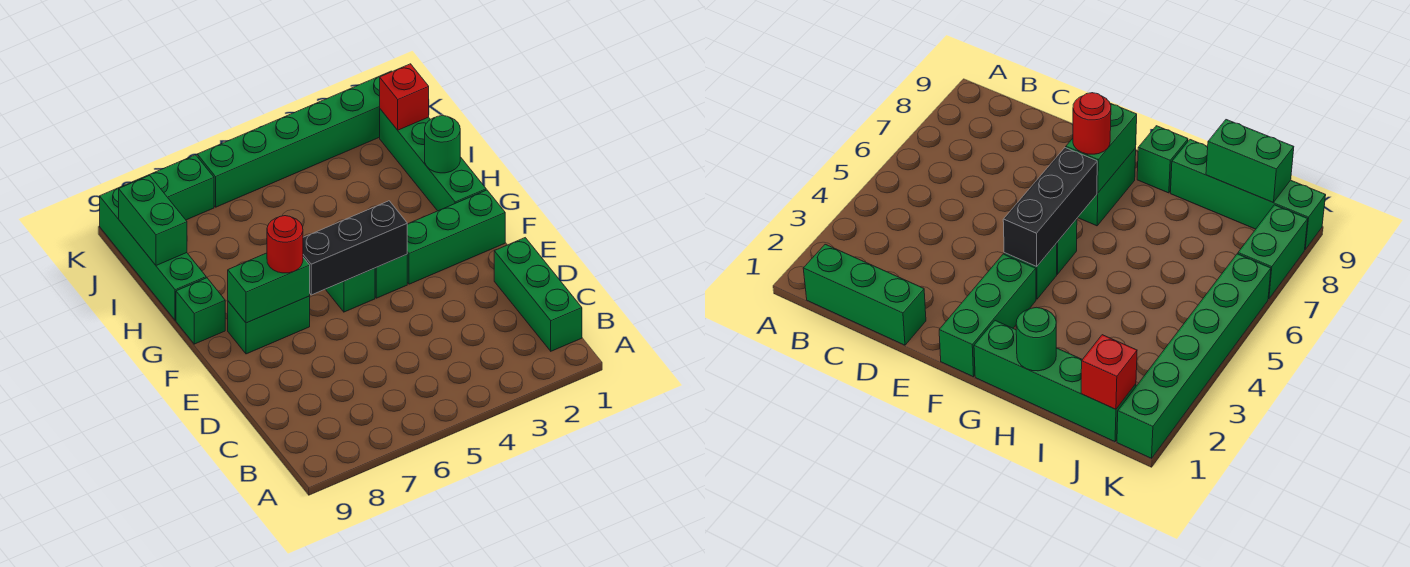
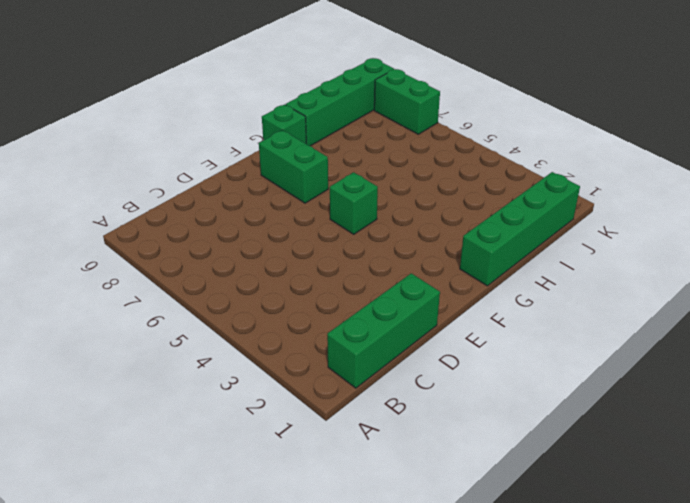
none -> green brick F1:F3 level 1
none -> green brick F4 level 1
none -> green brick K1:K6 level 1

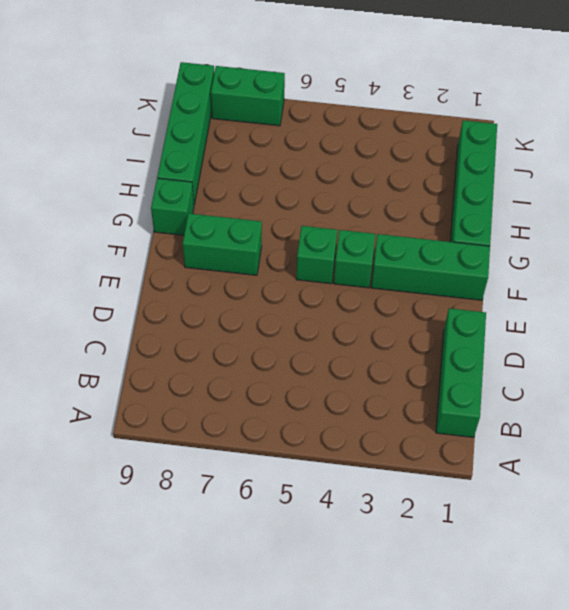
none -> green brick K1:K6 level 1
none -> black brick F4:F6 level 2
none -> green brick F7:F8 level 2

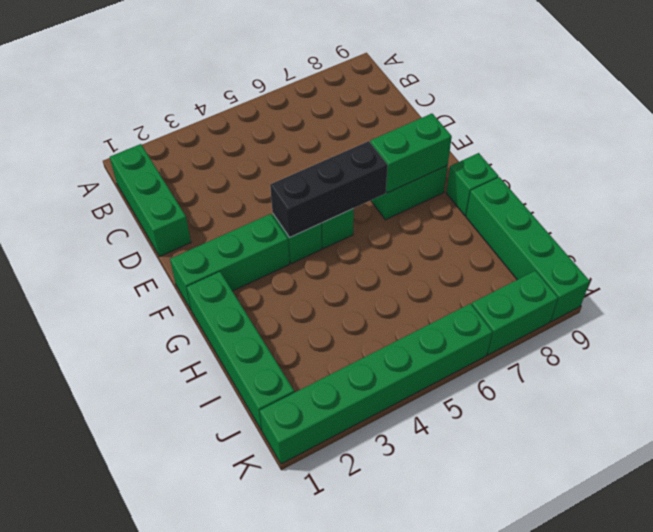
none -> green round brick H1 level 2
none -> green brick I9:J9 level 2
none -> red brick J1 level 2

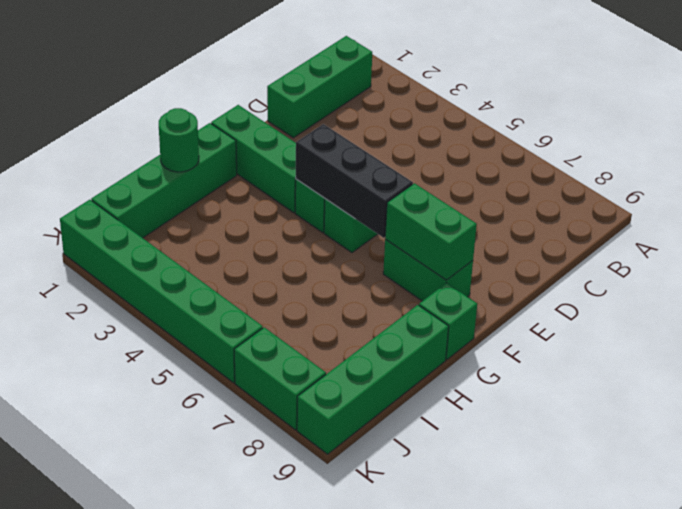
none -> green brick I9:J9 level 2
none -> red brick J1 level 2
none -> red round brick F7 level 3

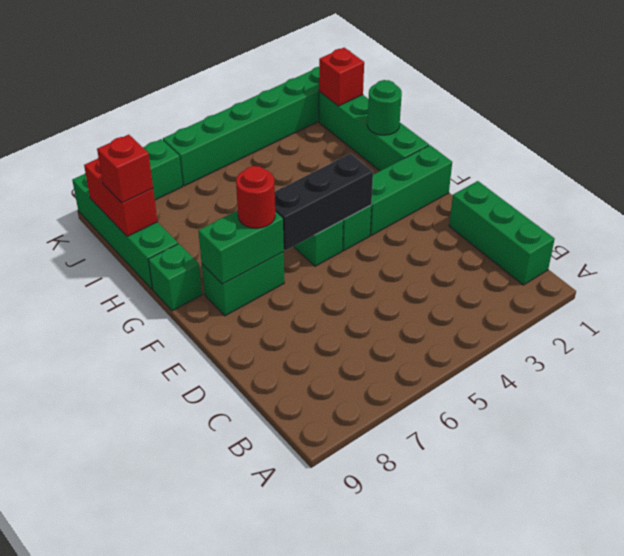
red brick I9:J9 level 2 -> green brick I9:J9 level 2
red brick I9 level 3 -> none

